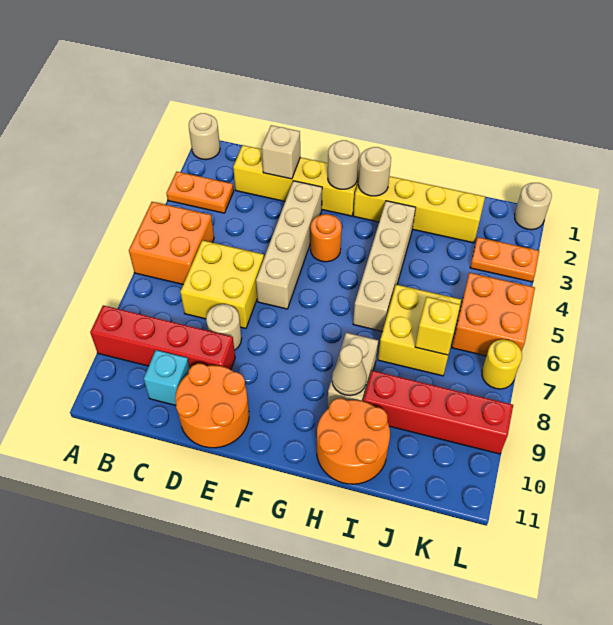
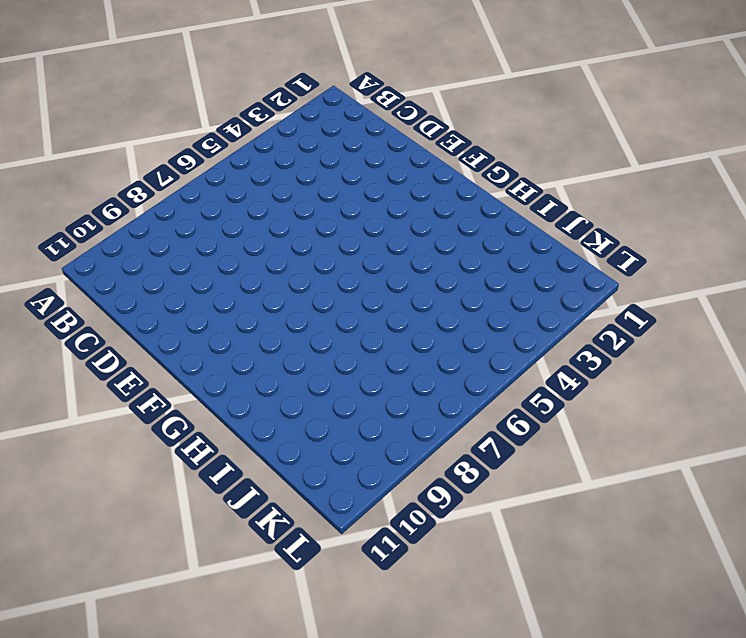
none -> tan round brick A1 level 1
none -> orange plate A3:B3 level 1
none -> orange brick A5:B6 level 1

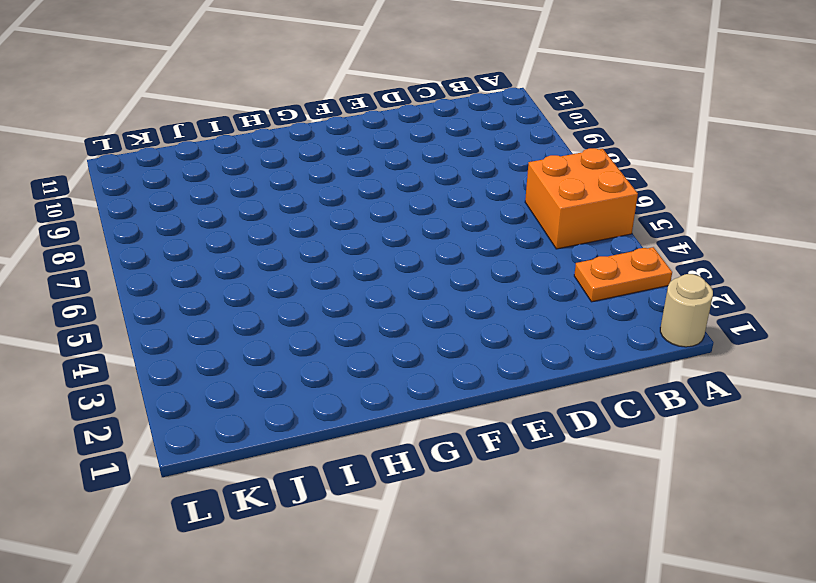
none -> red brick A9:D9 level 1
none -> yellow brick C2:F2 level 1
none -> yellow brick C6:D7 level 1

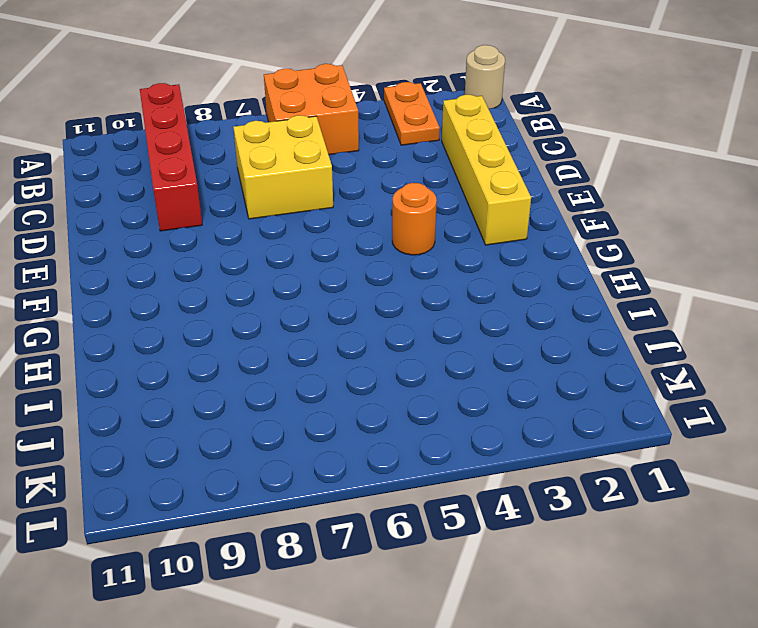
none -> cyan brick C10 level 1
none -> tan round brick D8 level 1
none -> orange round brick D10:E11 level 1

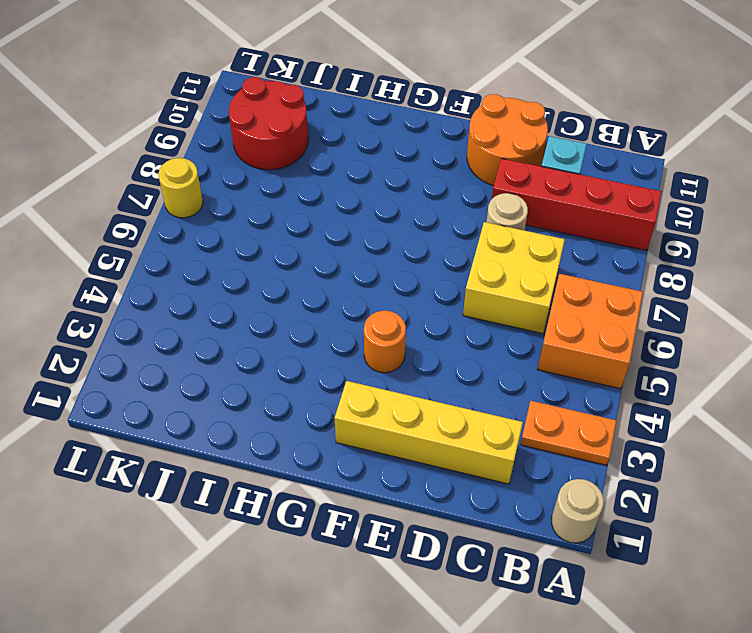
red round brick J9:K10 level 1 -> red brick I9:L9 level 1
none -> tan brick E3:E6 level 1
none -> yellow brick G2:J2 level 1
none -> tan brick H3:H6 level 1

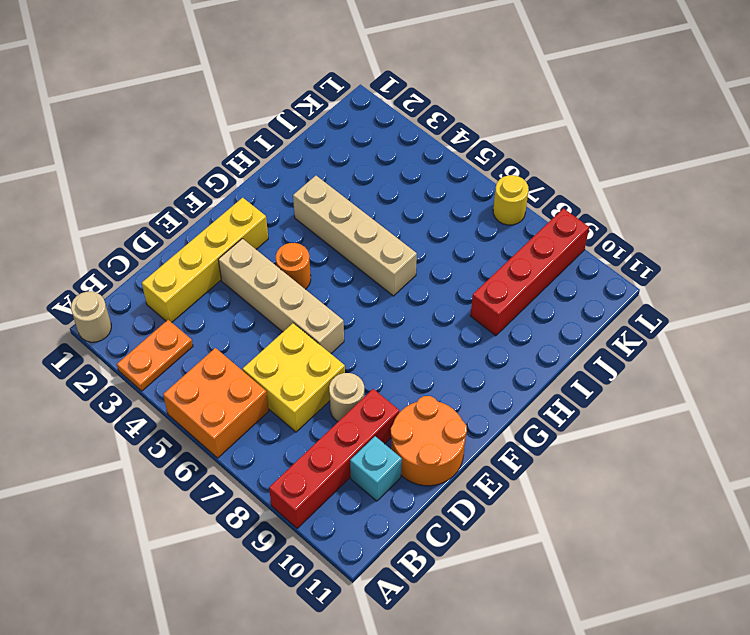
none -> yellow brick G2:J2 level 1
none -> tan brick H8:H9 level 1
none -> orange round brick H10:I11 level 1

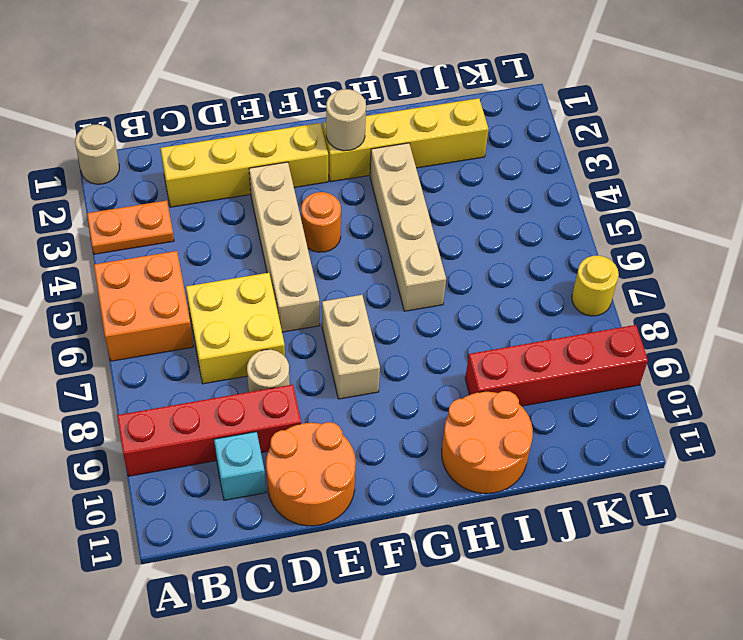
tan brick F7:F8 level 1 -> tan brick H8:H9 level 1
none -> yellow brick I6:J7 level 1
none -> orange plate K3:L3 level 1
none -> orange brick K5:L6 level 1

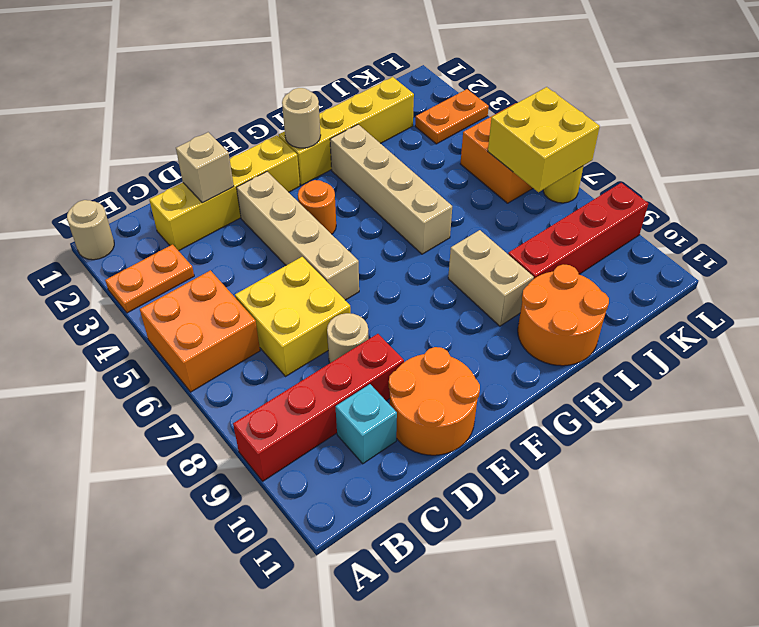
yellow brick K6:L7 level 2 -> yellow brick I6:J7 level 1
none -> tan round brick L1 level 1
none -> tan round brick F2 level 2
none -> tan cone H9 level 2

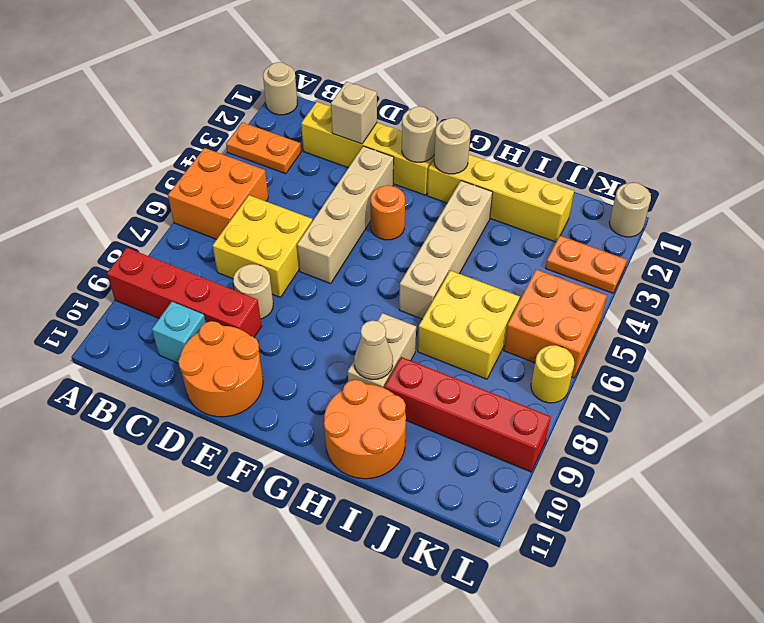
none -> yellow brick J7 level 2

